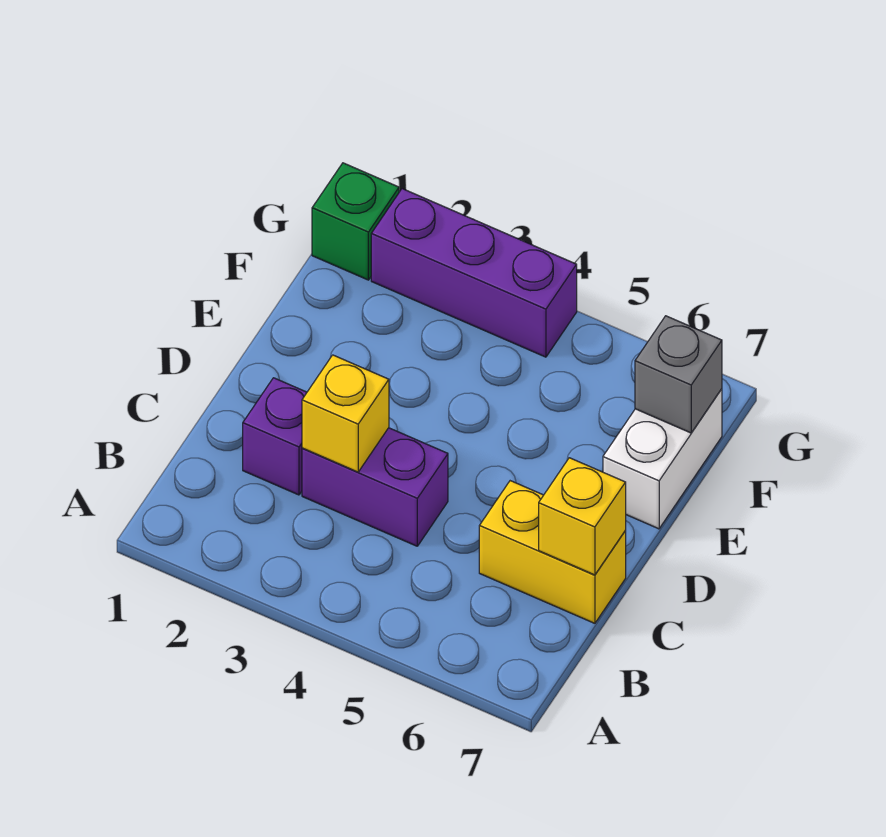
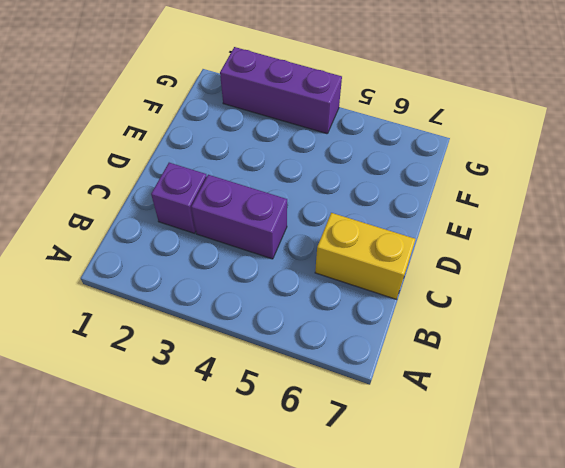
none -> white brick E7:F7 level 1
none -> green brick G1 level 1

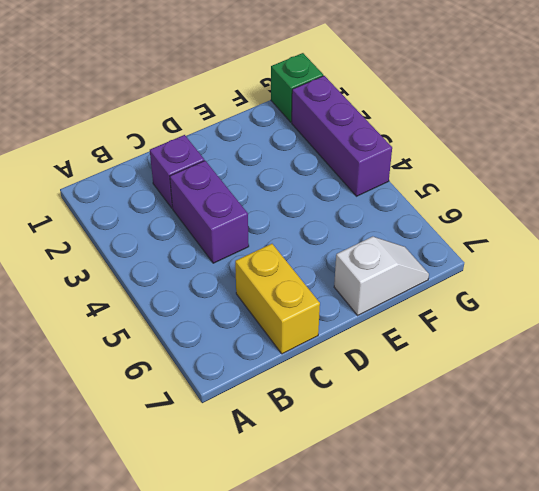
white slope E7:F7 level 1 top E -> white brick E7:F7 level 1
none -> yellow brick C3 level 2
none -> yellow brick C7 level 2

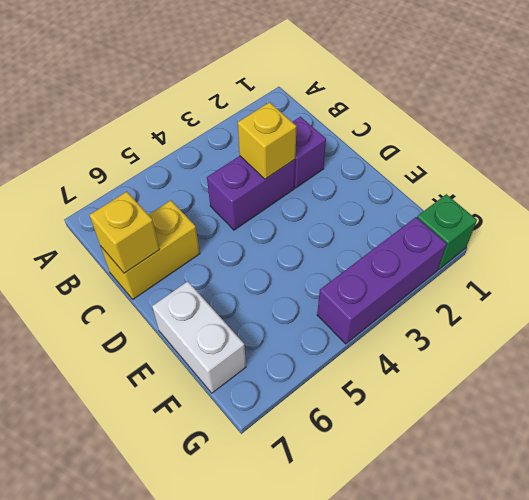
none -> grey brick F7 level 2

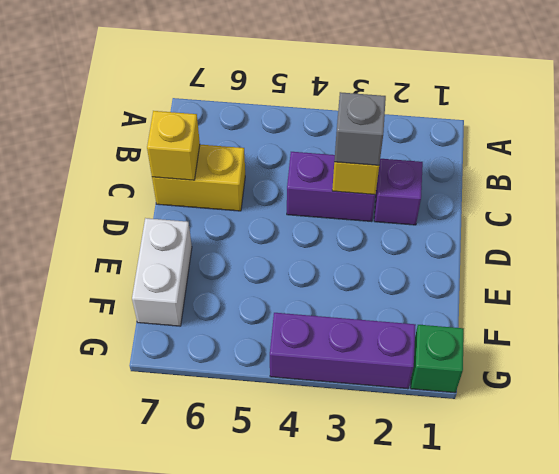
grey brick C3 level 3 -> grey brick F7 level 2

